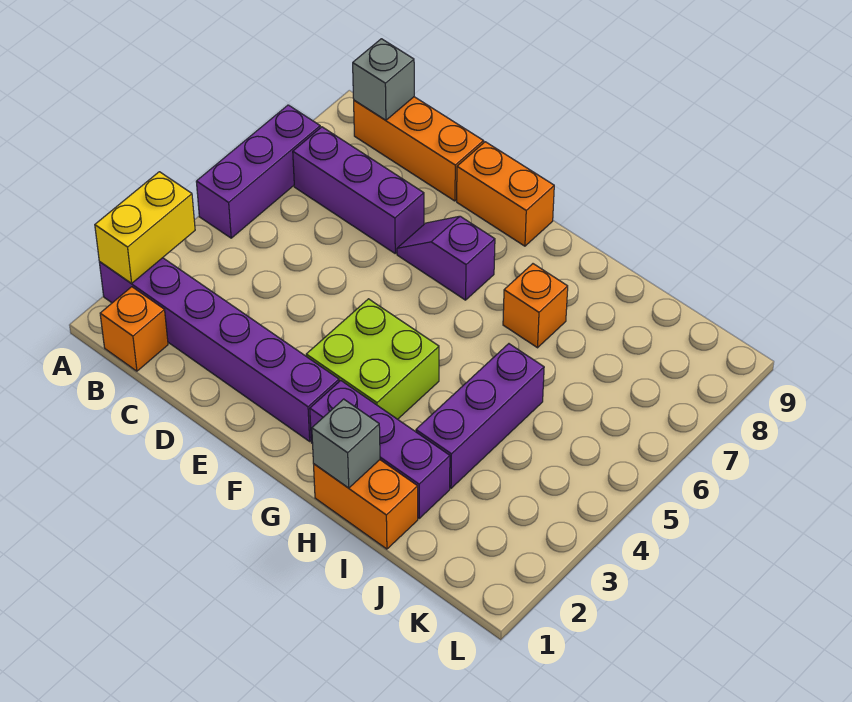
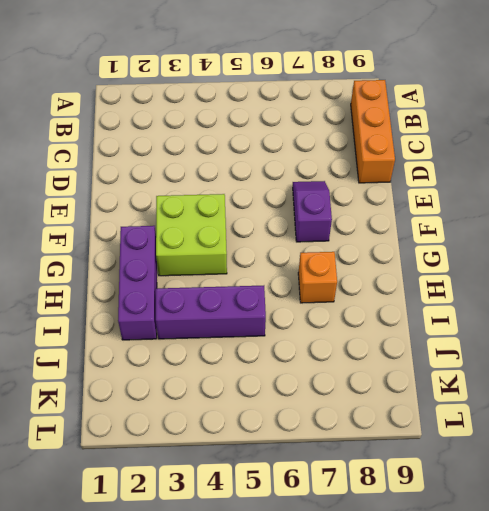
none -> purple brick A2:F2 level 1
none -> purple brick A5:A7 level 1
none -> orange brick B1 level 1

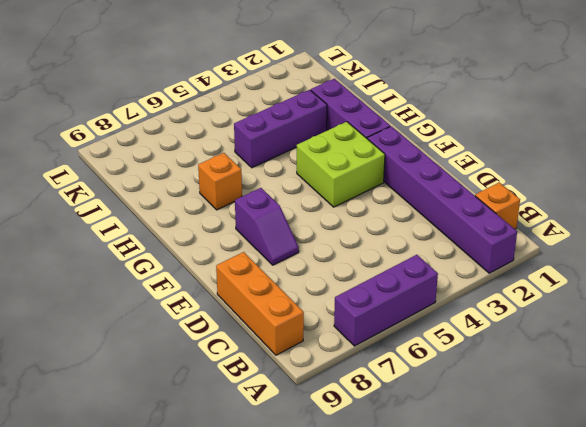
none -> purple brick B7:D7 level 1
none -> orange brick E9:F9 level 1
none -> orange brick H1:I1 level 1

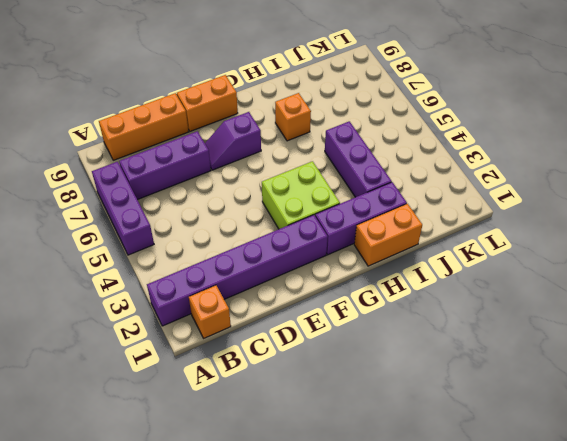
none -> yellow brick A2:A3 level 2
none -> grey brick B9 level 2
none -> grey brick H1 level 2

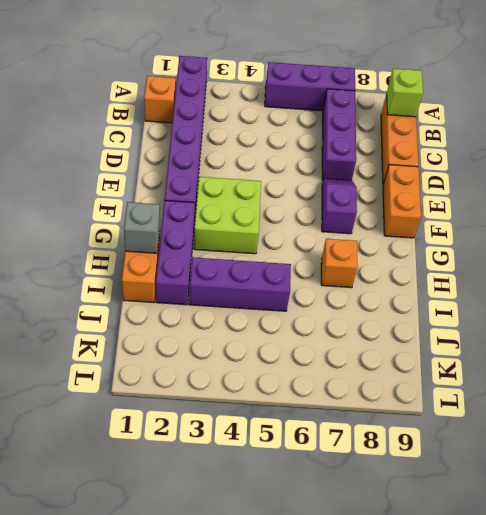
lime brick B9 level 2 -> grey brick B9 level 2
none -> yellow brick A2:A3 level 2

